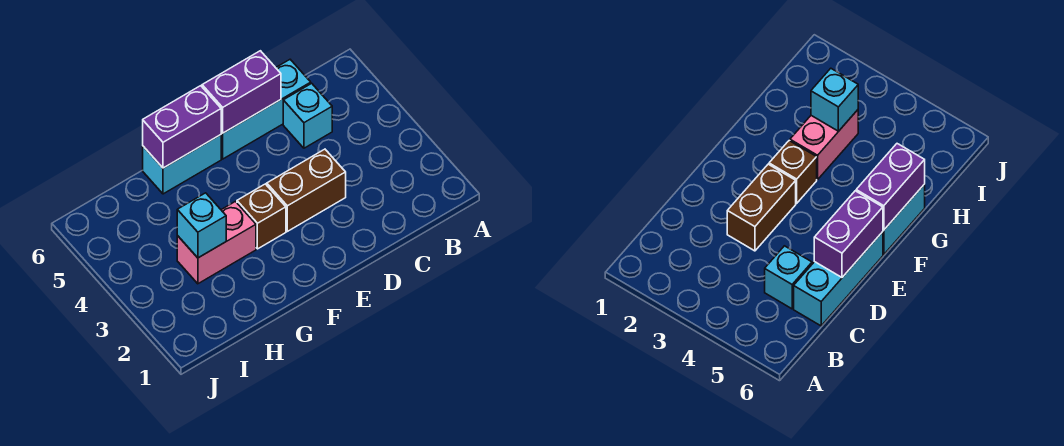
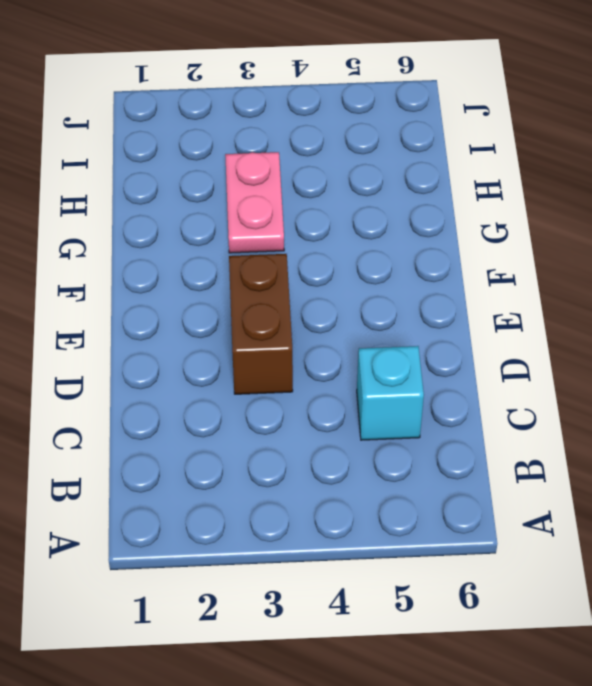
pink plate G3:H3 level 1 -> pink brick G3:H3 level 1
none -> cyan brick C6:E6 level 1
none -> brown brick F3 level 1

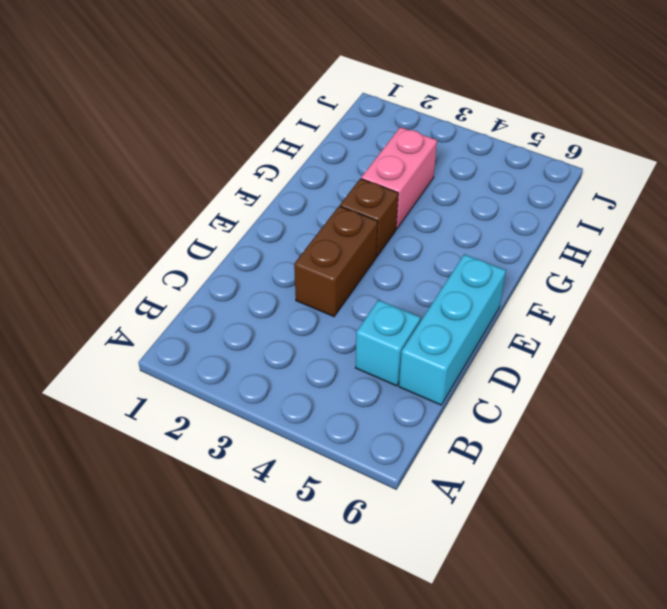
none -> cyan brick F6:G6 level 1
none -> purple brick D6:E6 level 2

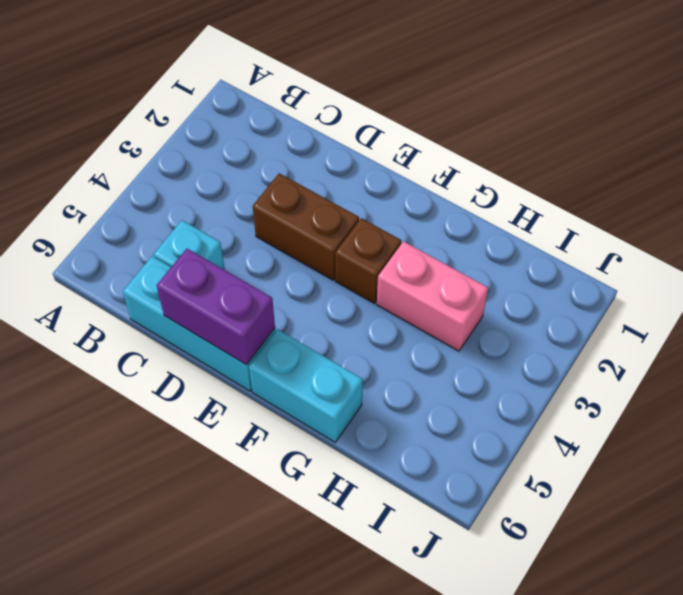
none -> purple brick F6:G6 level 2
none -> cyan brick H3 level 2

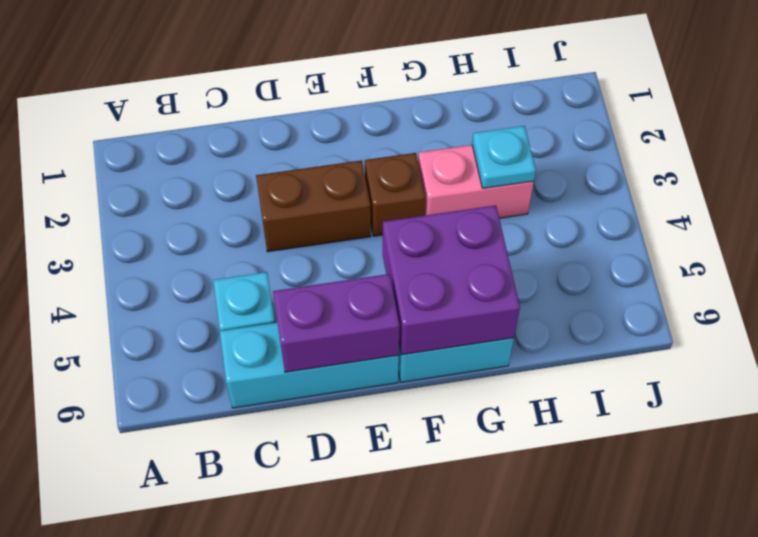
purple brick F5:G6 level 2 -> purple brick F6:G6 level 2
cyan plate H3 level 2 -> cyan brick H3 level 2

